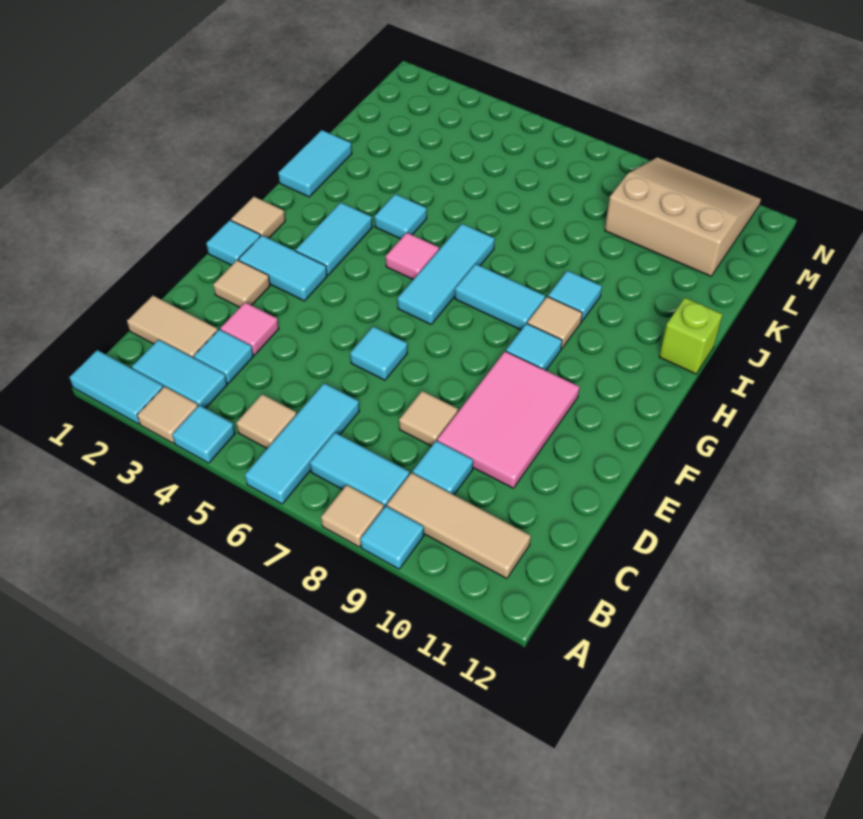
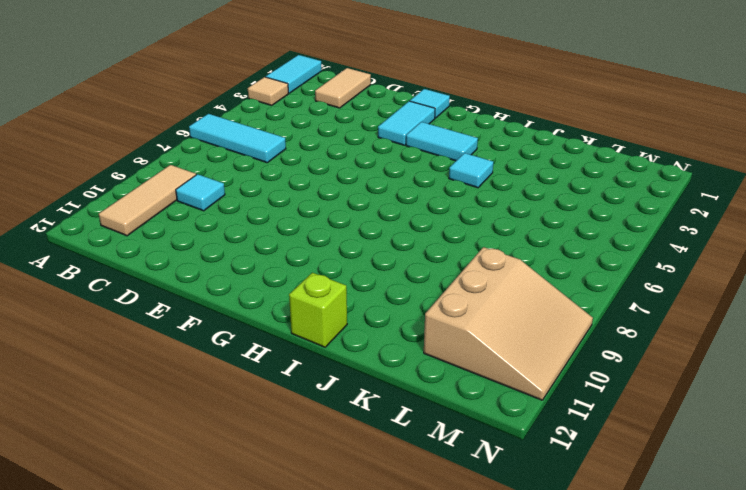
none -> cyan tile A4 level 1
none -> tan tile A8 level 1
none -> cyan tile A9 level 1
none -> cyan tile B2:B3 level 1

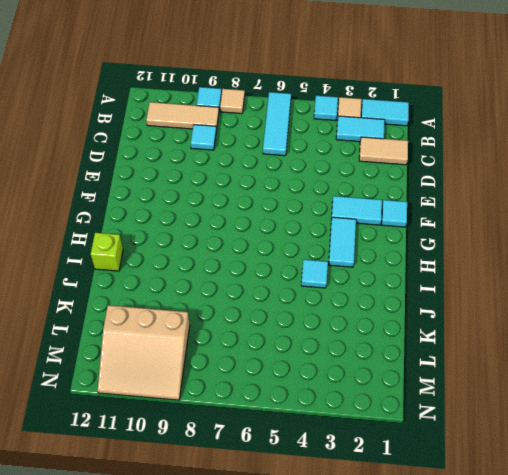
none -> tan tile B5 level 1
none -> cyan tile B7:B8 level 1
none -> cyan tile C3 level 1
none -> pink tile D3 level 1

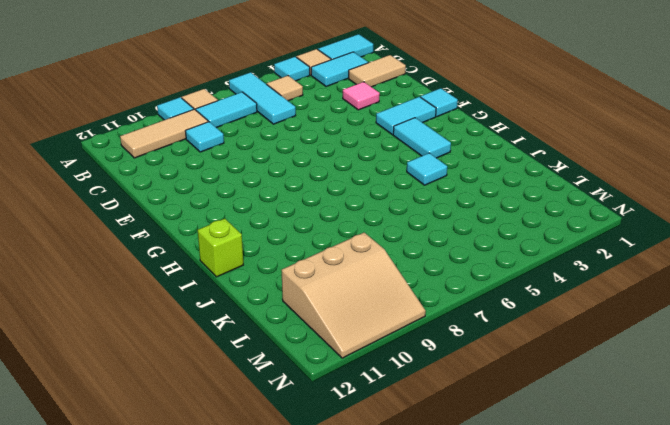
none -> cyan tile C3 level 1
none -> tan tile D8 level 1
none -> pink tile D9:F10 level 1
none -> tan tile E2 level 1

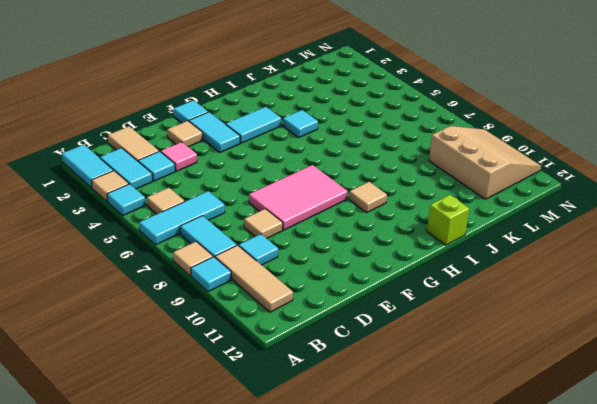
pink tile E7:G8 level 1 -> pink tile D9:F10 level 1
none -> cyan tile E6 level 1
none -> tan tile G1 level 1
none -> cyan tile G6:I6 level 1
none -> cyan tile G9 level 1

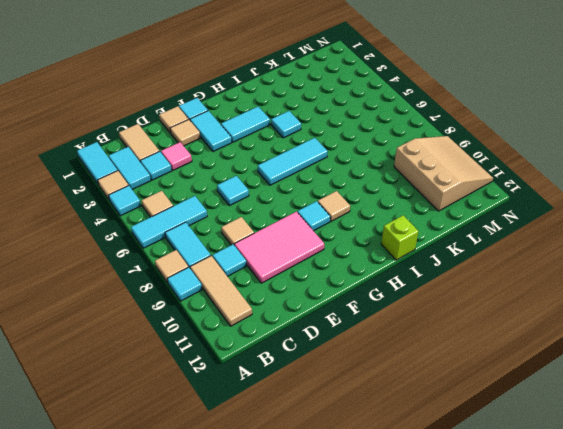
tan tile E1 level 1 -> tan tile G1 level 1
none -> pink tile H5 level 1
none -> cyan tile H7:H8 level 1
none -> cyan tile I1:J1 level 1
none -> cyan tile I9 level 1

